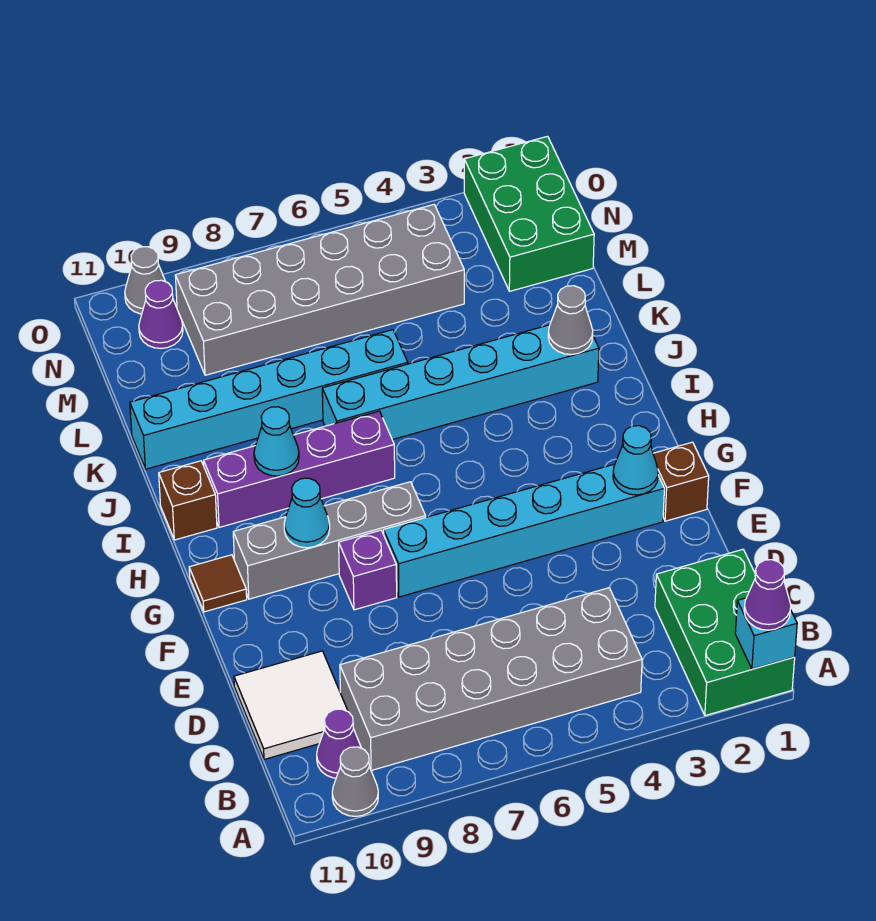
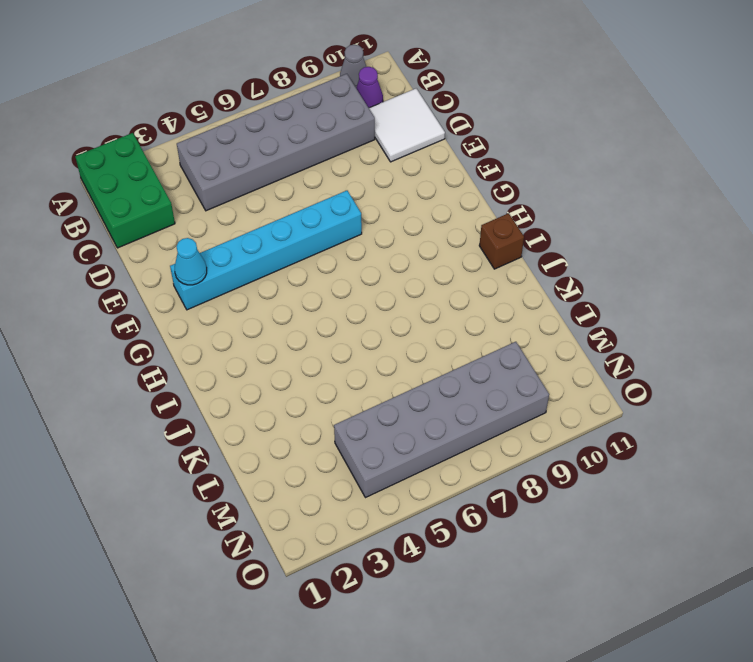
none -> brown brick F1 level 1
none -> purple brick F8 level 1
none -> grey brick G7:G10 level 1

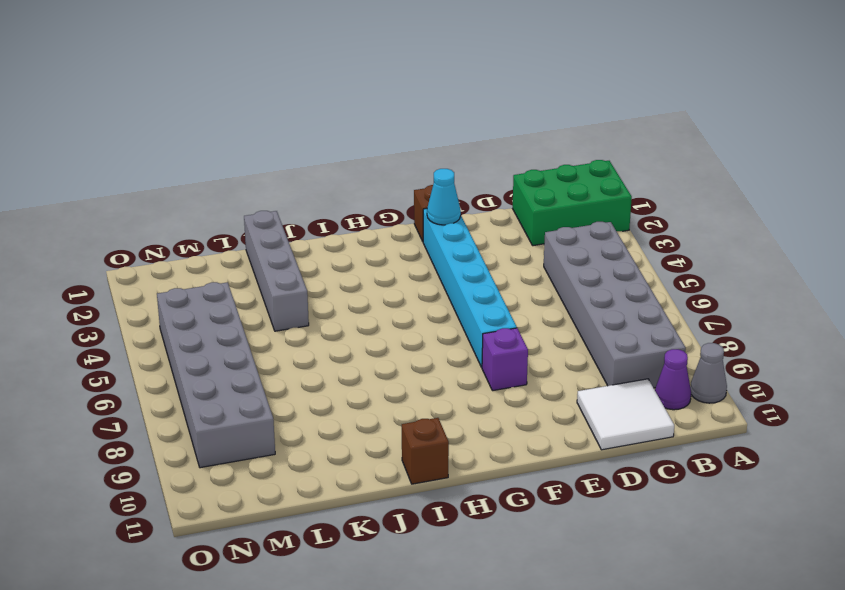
grey brick K1:K4 level 1 -> grey brick G7:G10 level 1
none -> brown tile G11 level 1
none -> purple brick I7:I10 level 1
none -> cyan brick J2:J7 level 1

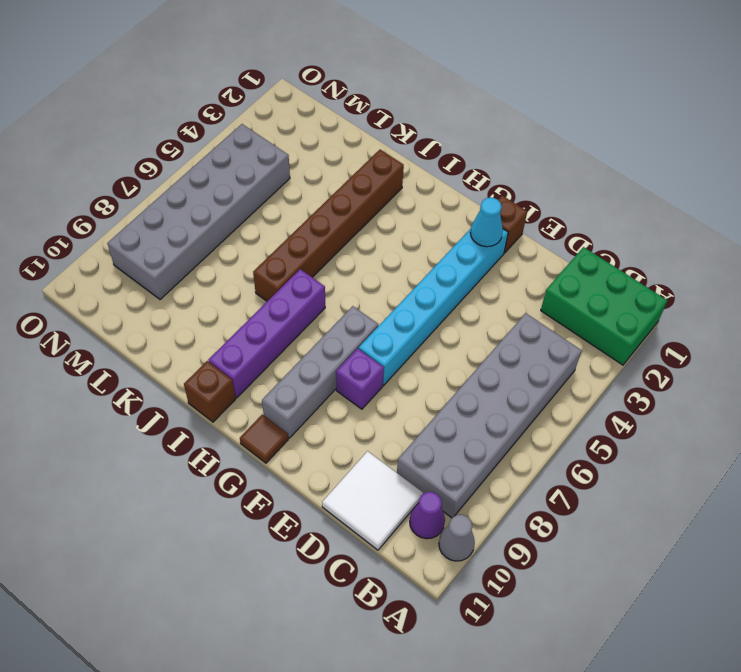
brown brick J2:J7 level 1 -> cyan brick J2:J7 level 1
none -> cyan brick K6:K11 level 1
none -> green brick M1:O2 level 1
none -> purple cone N10 level 1

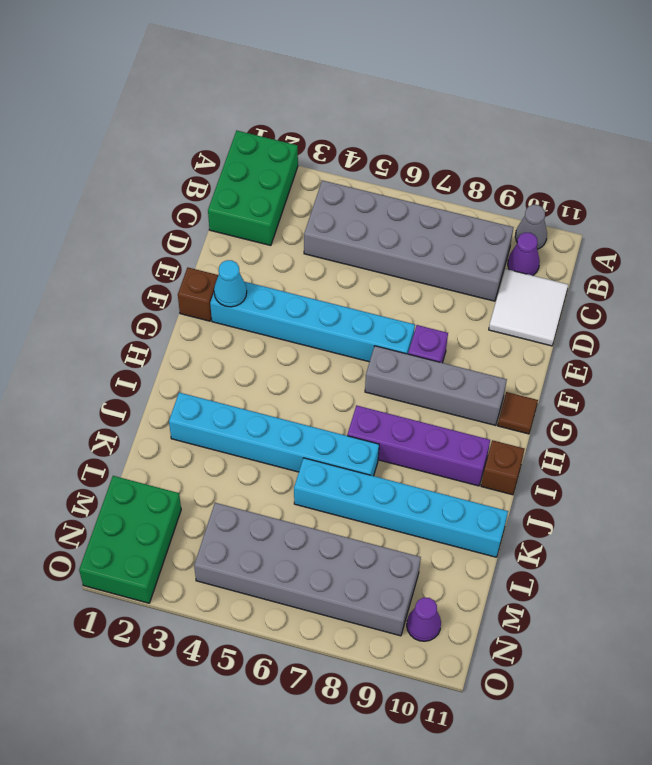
none -> grey cone O10 level 1
none -> cyan brick A1 level 2
none -> cyan cone G9 level 2

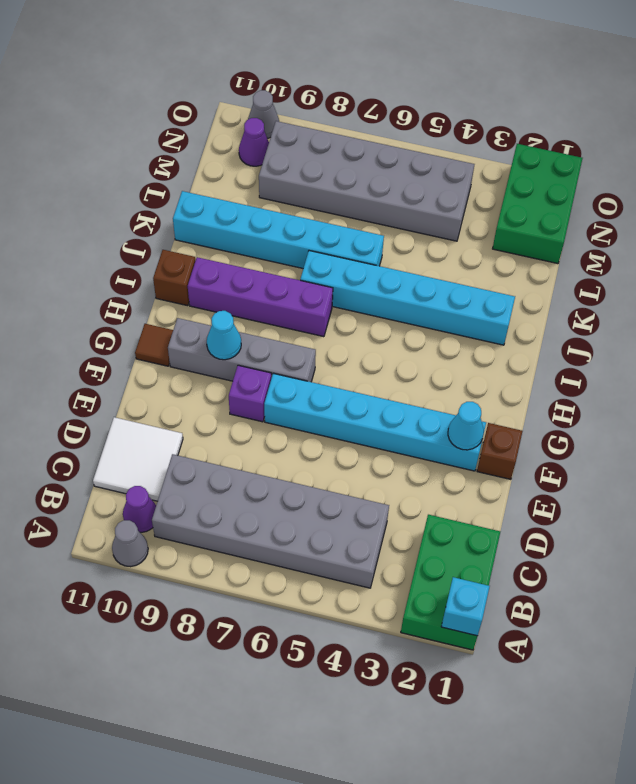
none -> cyan cone I9 level 2
none -> grey cone J2 level 2
none -> purple cone A1 level 3

